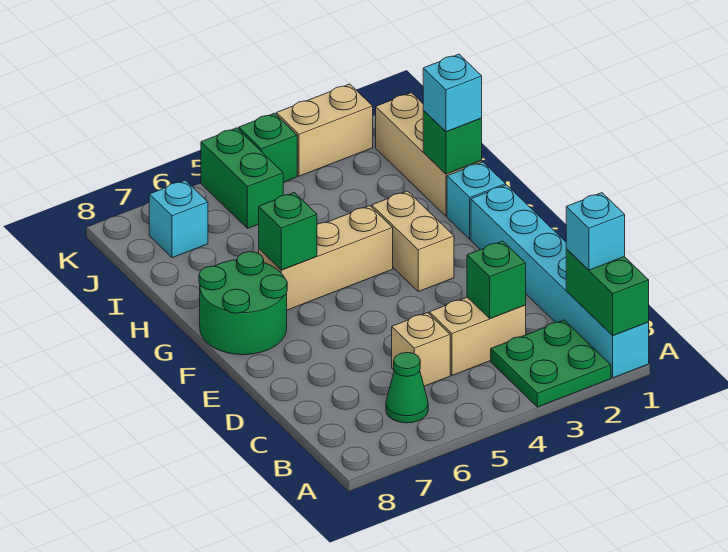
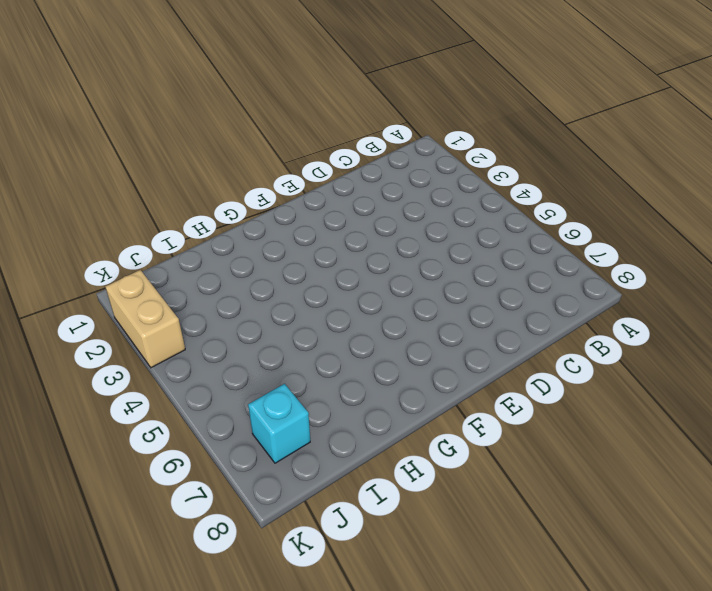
none -> cyan brick A1:F1 level 1
none -> green plate A2:B3 level 1
none -> green cone B6 level 1

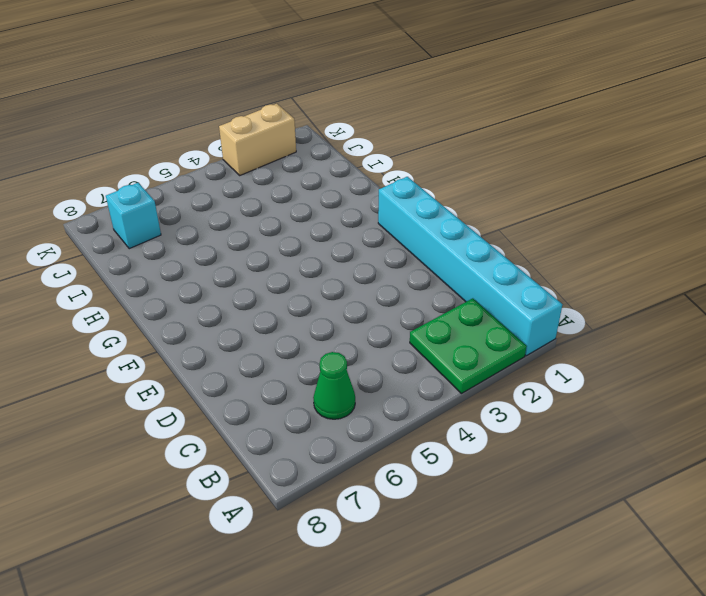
none -> tan brick C3:C4 level 1
none -> tan brick C5 level 1
none -> tan brick F3:G3 level 1

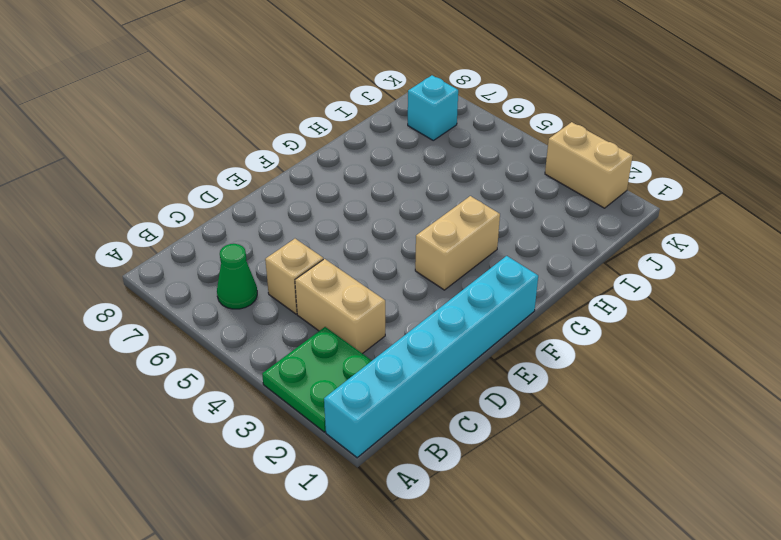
none -> green round brick F7:G8 level 1
none -> cyan brick G1 level 1
none -> tan brick G4:G6 level 1

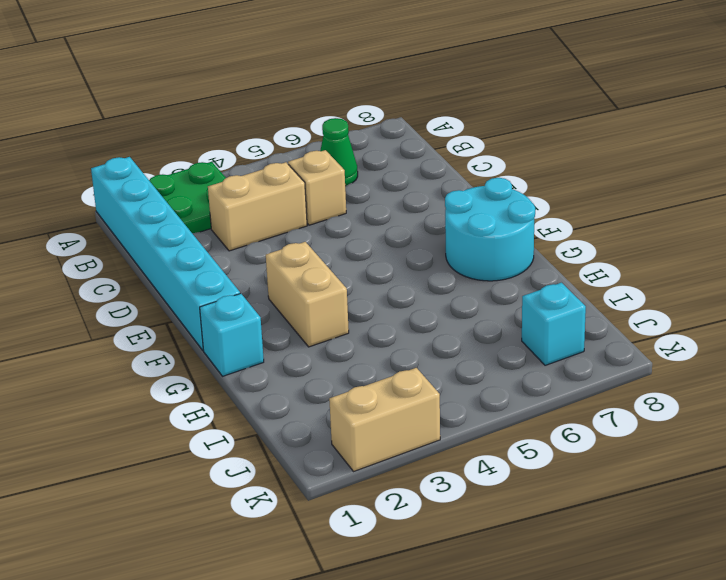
cyan round brick F7:G8 level 1 -> green round brick F7:G8 level 1
none -> tan brick G4:G6 level 1
none -> tan brick H1:J1 level 1
none -> green brick J5:K5 level 1

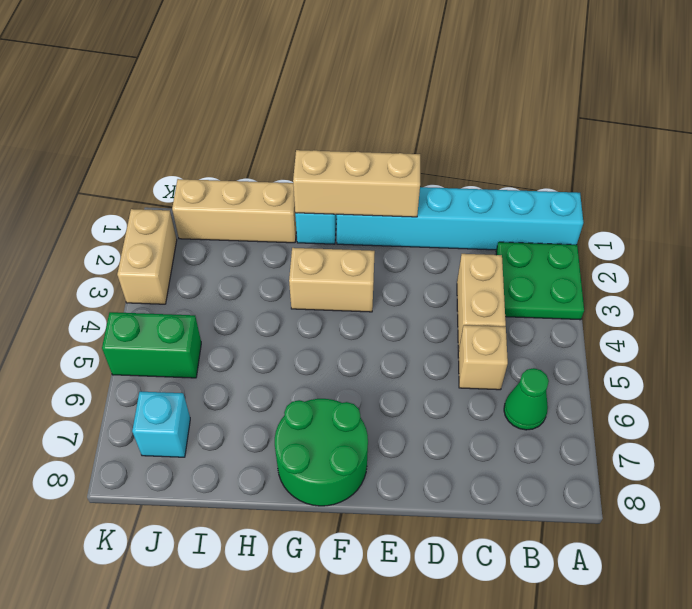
tan brick E1:G1 level 2 -> tan brick G4:G6 level 1
none -> green brick K4 level 1
none -> green brick A1:B1 level 2
none -> green brick C3 level 2

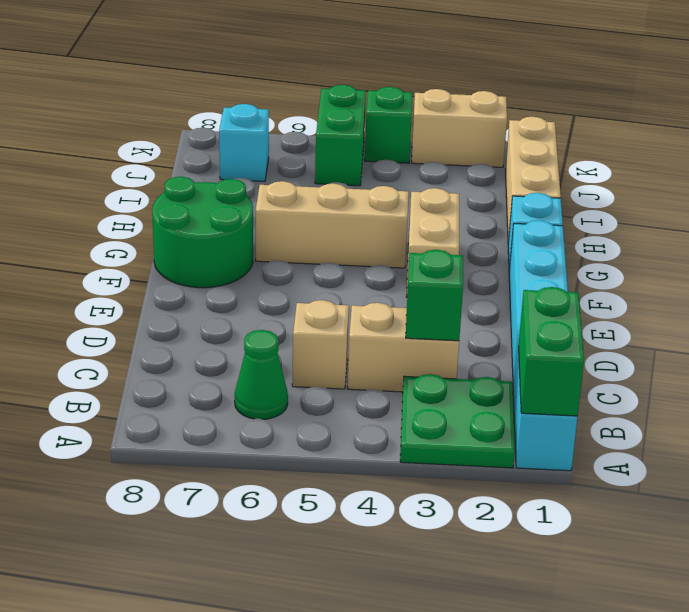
none -> green brick G6 level 2
none -> green brick H1 level 2
none -> cyan brick B1 level 3

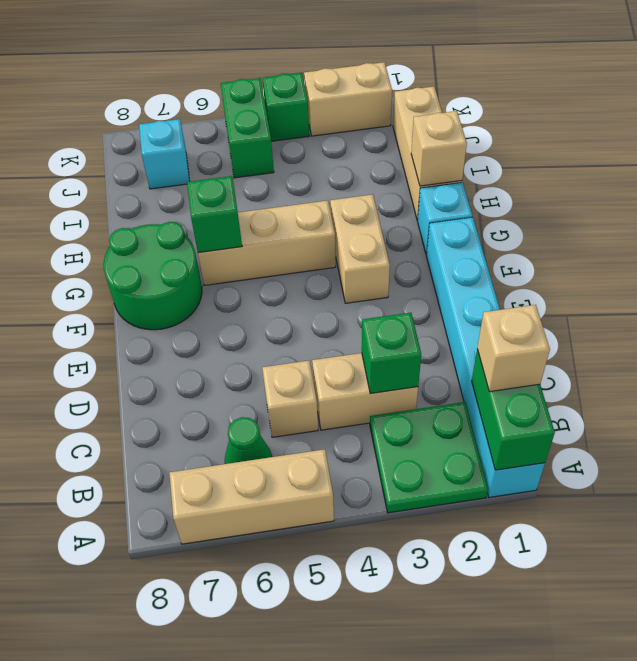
tan brick A5:A7 level 1 -> none
tan brick B1 level 3 -> cyan brick B1 level 3
tan brick H1 level 2 -> green brick H1 level 2
none -> cyan brick H1 level 3

